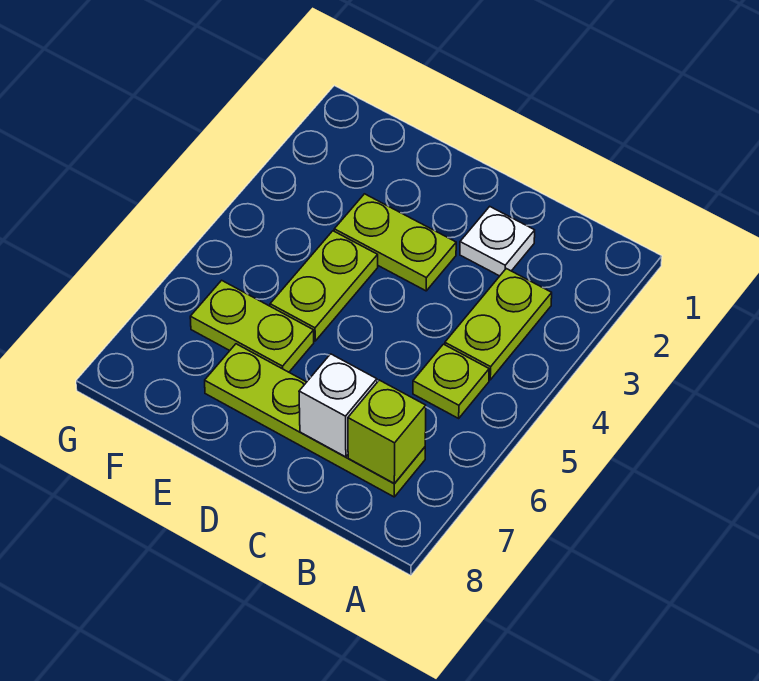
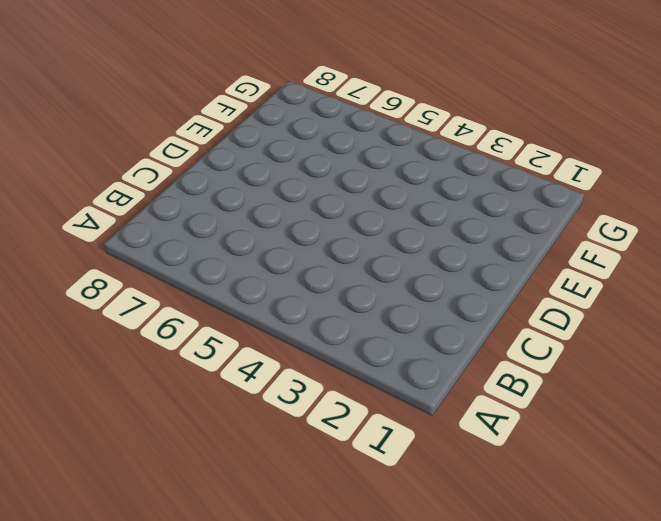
none -> lime plate B3:B4 level 1
none -> lime plate B5 level 1

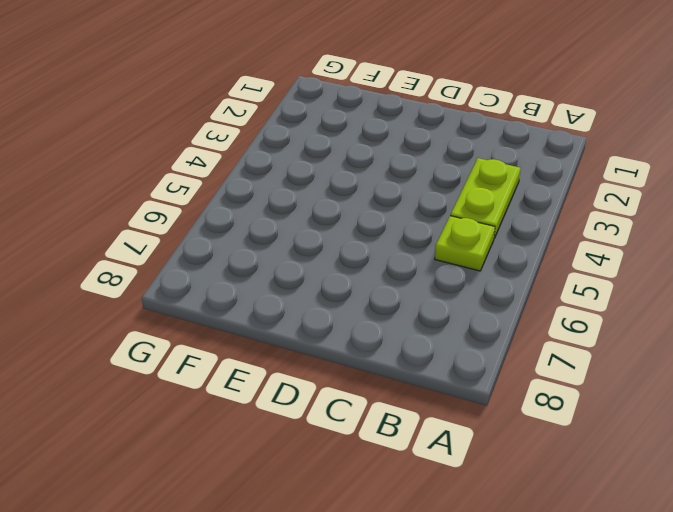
none -> lime plate B7:E7 level 1
none -> white plate C2 level 1

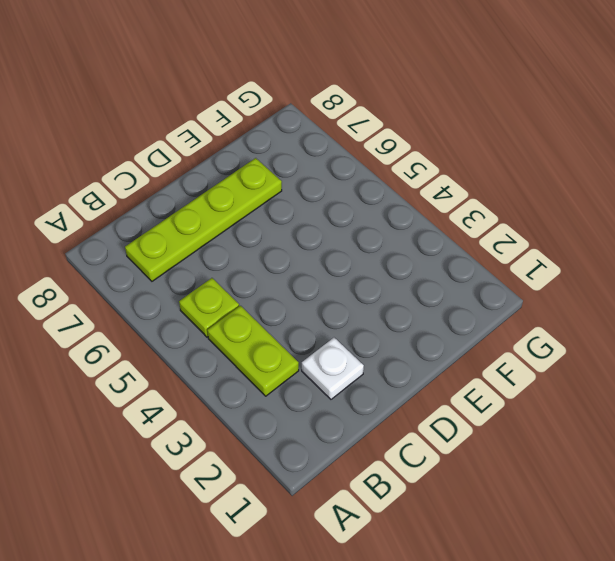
none -> lime plate D3:E3 level 1
none -> lime plate E4:E5 level 1

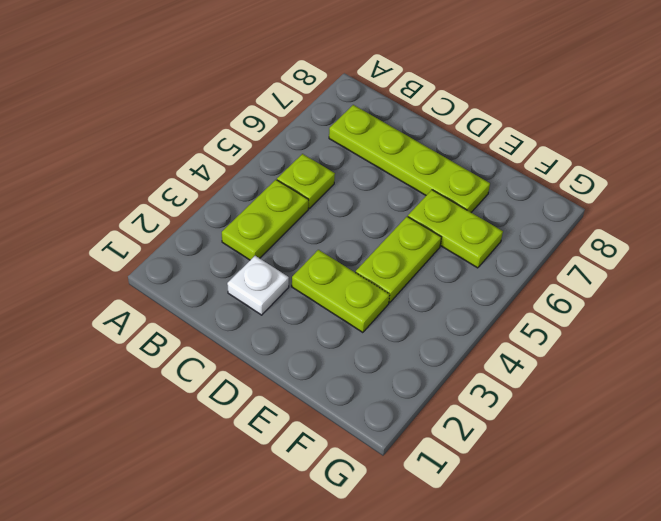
none -> lime brick B7 level 2
none -> white brick C7 level 2

